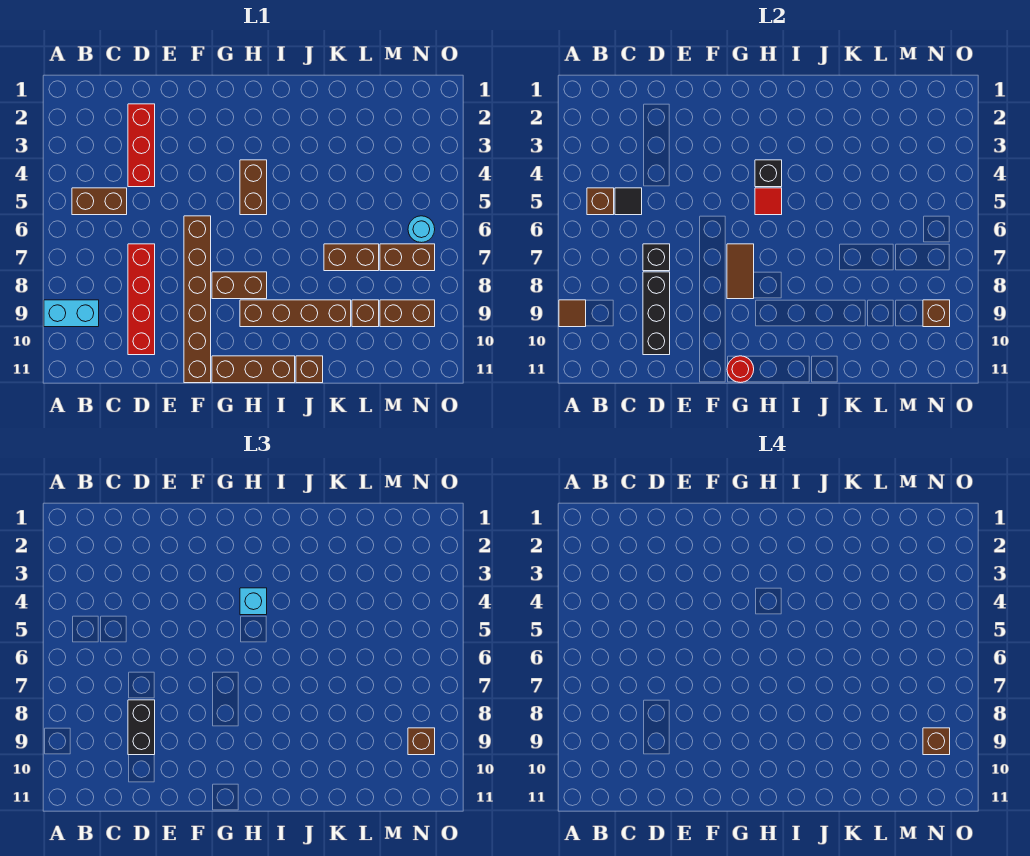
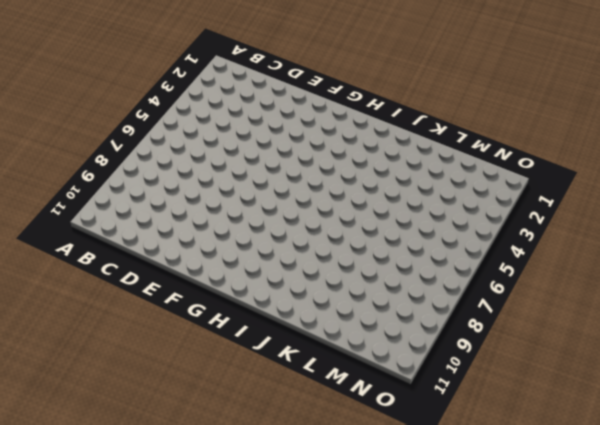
none -> cyan brick A9:B9 level 1
none -> brown brick B5:C5 level 1
none -> red brick D2:D4 level 1

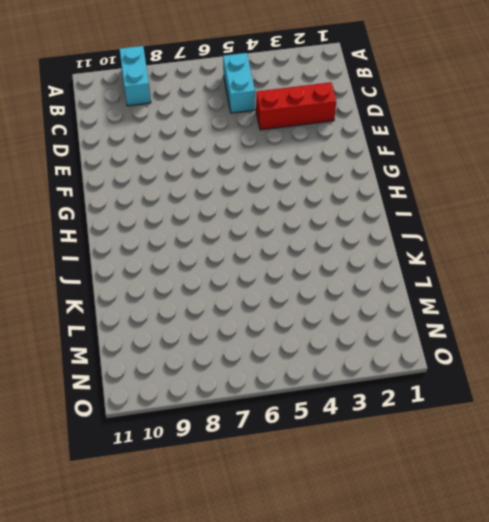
cyan brick B5:C5 level 1 -> brown brick B5:C5 level 1
none -> red brick D7:D10 level 1
none -> brown brick F6:F11 level 1
none -> brown brick G8:H8 level 1

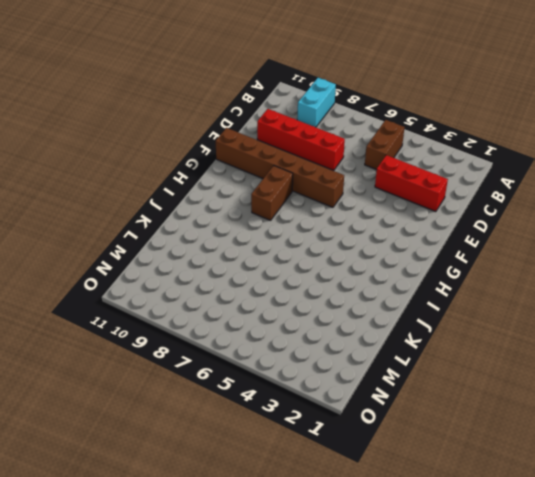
none -> brown brick G11:I11 level 1
none -> brown brick H4:H5 level 1
none -> brown brick H9:K9 level 1

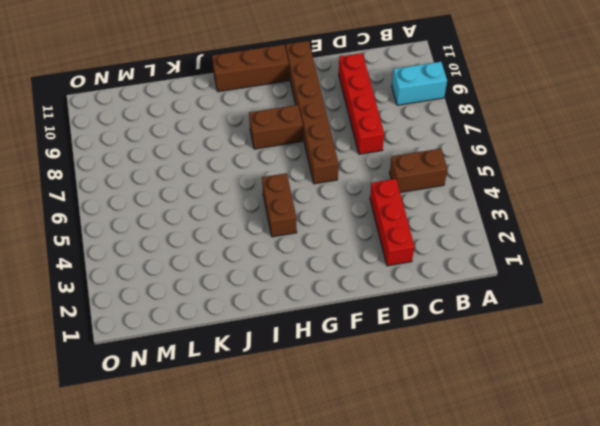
none -> brown brick H9:K9 level 1
none -> brown brick J11 level 1
none -> brown brick K7:L7 level 1

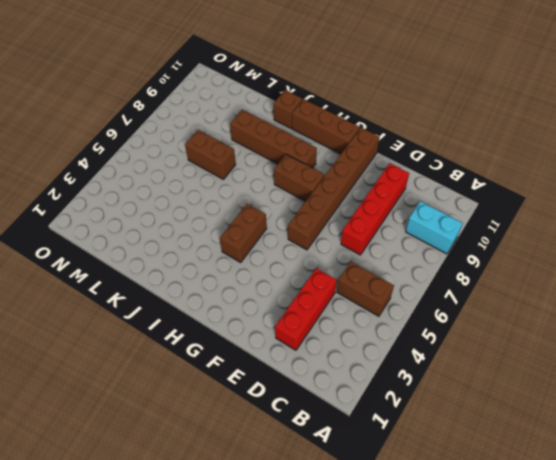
none -> brown brick L9 level 1
none -> brown brick M7:N7 level 1
none -> brown brick M9:N9 level 1

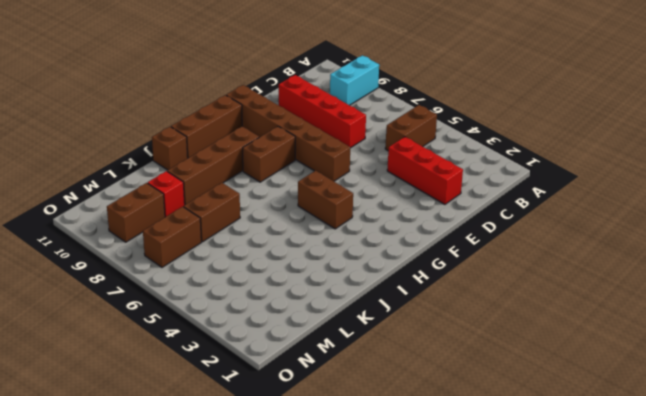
red brick L9 level 1 -> brown brick L9 level 1
none -> cyan round brick N6 level 1
none -> brown tile A9 level 2
none -> brown brick B5 level 2

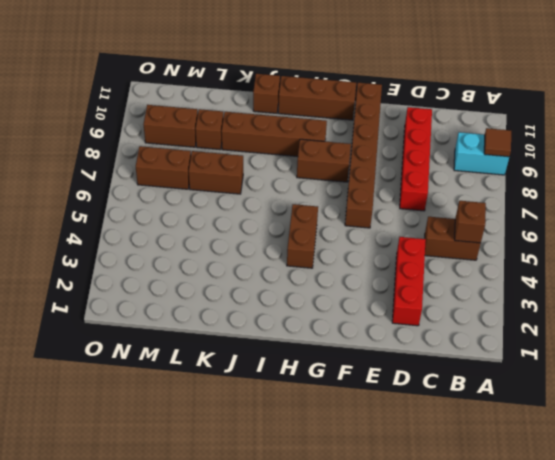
none -> cyan round brick N6 level 1
none -> black tile C5 level 2
none -> black brick D7 level 2

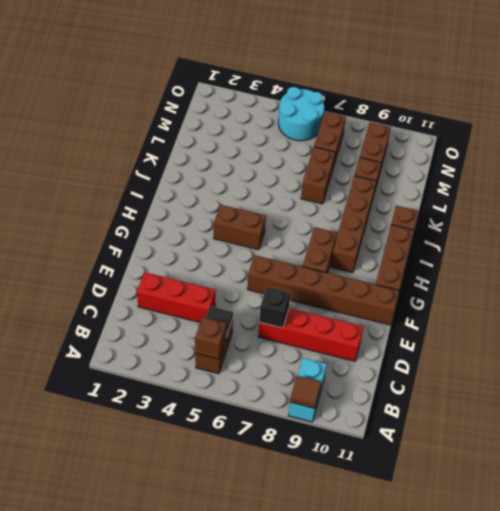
cyan round brick N5:O6 level 1 -> cyan round brick N6 level 1
none -> black brick D8:D10 level 2
none -> brown tile G7:G8 level 2
none -> red round brick G11 level 2

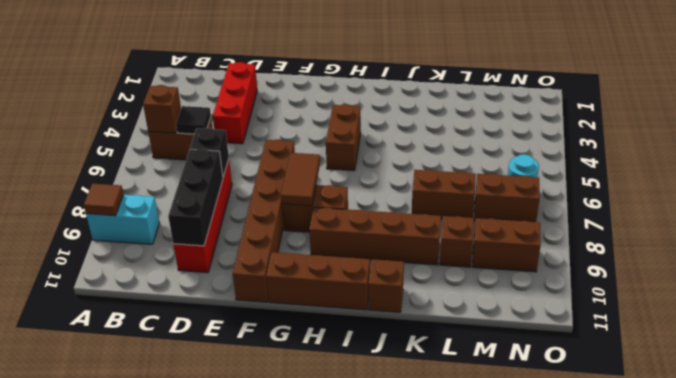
none -> red round brick G11 level 2
none -> black brick H4 level 2
none -> red tile H5 level 2

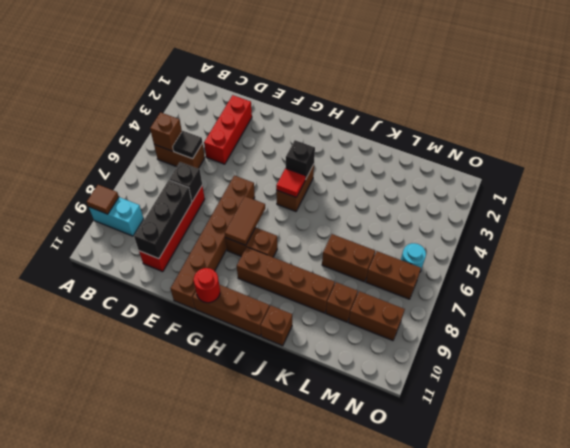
none -> brown brick N9 level 2
none -> black brick D8:D9 level 3
none -> cyan brick H4 level 3

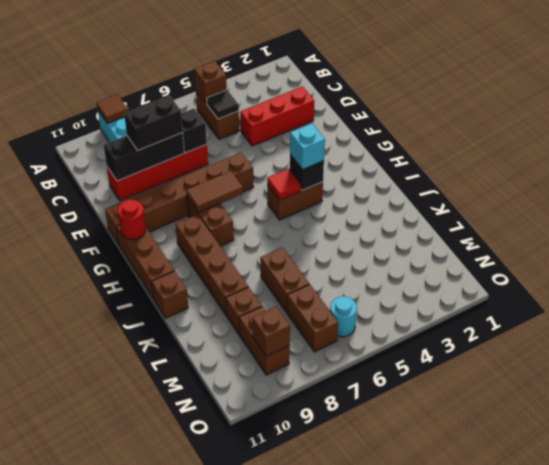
none -> brown brick N9 level 3
none -> brown brick N9 level 4

